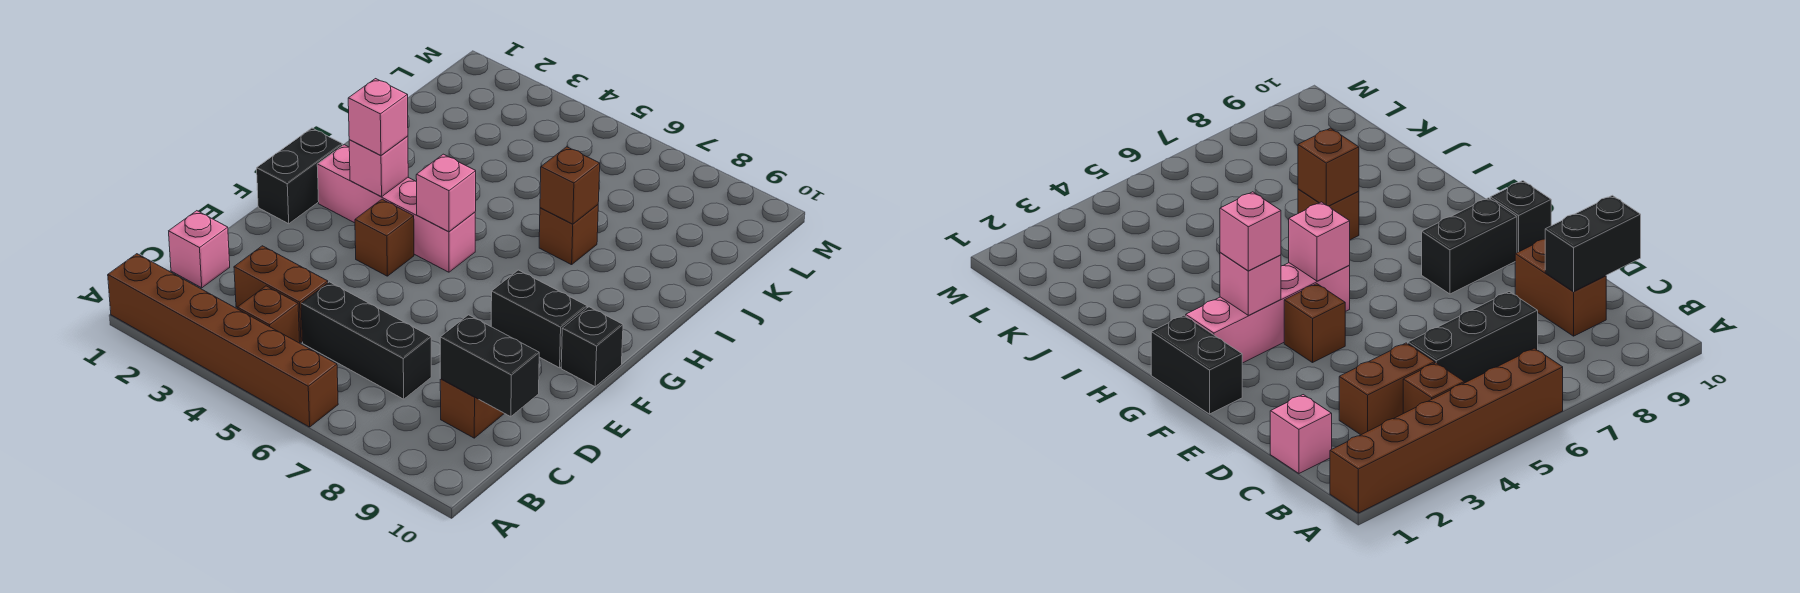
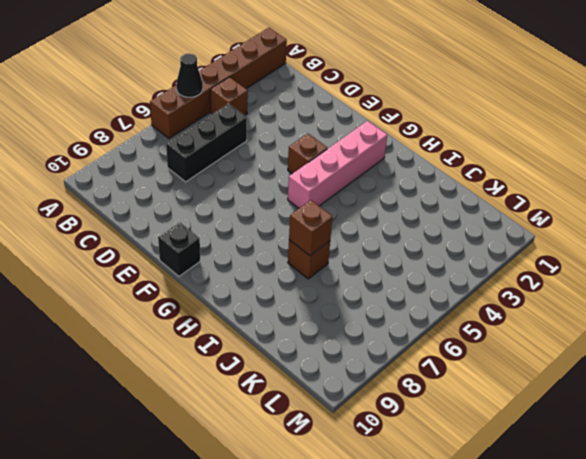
black cone A5 level 2 -> none
none -> pink brick C1 level 1
none -> brown brick C3:C4 level 1
none -> brown brick C9:D9 level 1

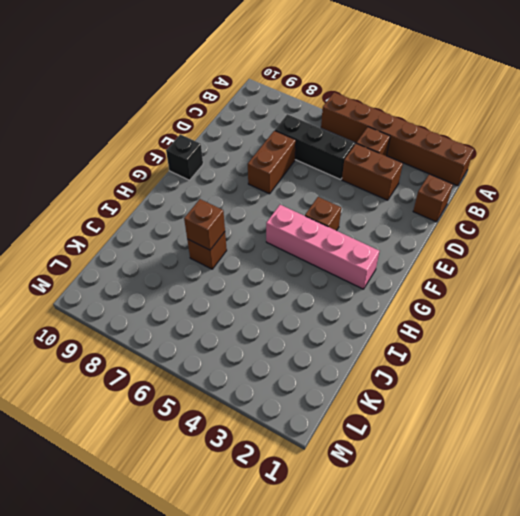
brown brick C1 level 1 -> pink brick C1 level 1
brown brick D7:E7 level 1 -> brown brick C9:D9 level 1
none -> black brick F1:G1 level 1
none -> black brick F8:F9 level 1
none -> black brick C9:C10 level 2

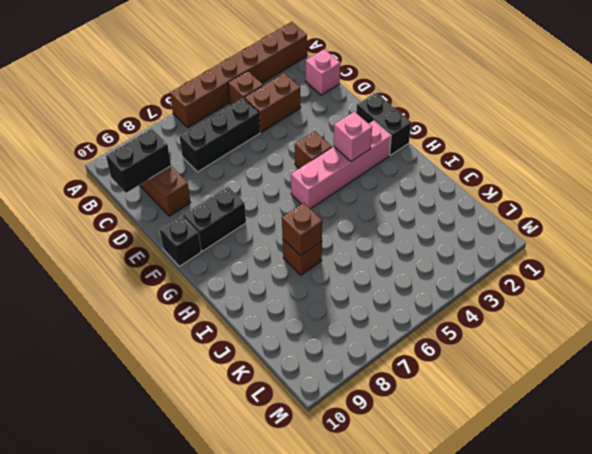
none -> pink brick G5 level 2
none -> pink brick G3 level 3

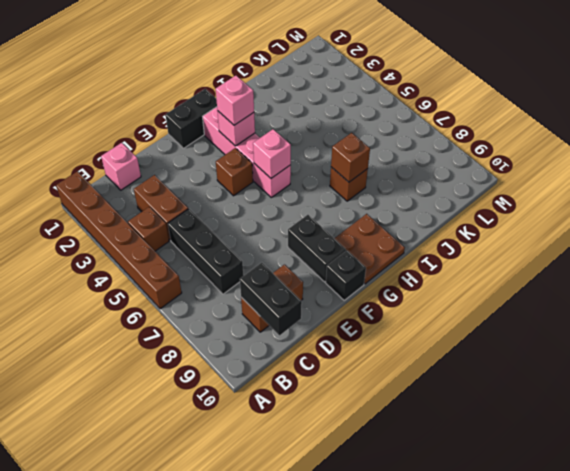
brown plate G9:H10 level 1 -> none

